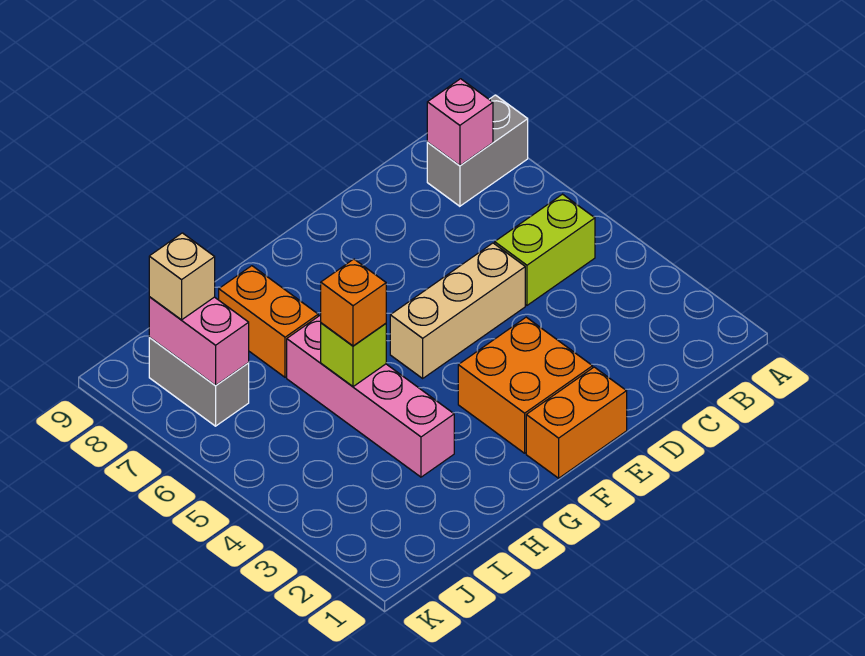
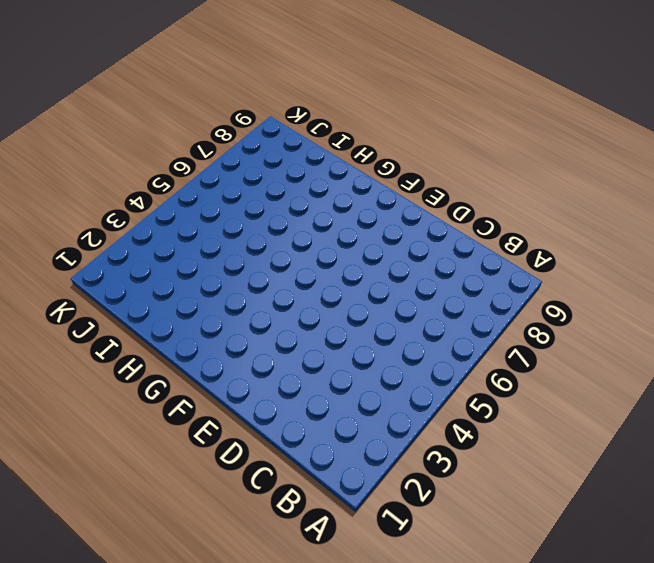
none -> grey brick A8:B8 level 1
none -> lime brick B5:C5 level 1
none -> tan brick D5:F5 level 1

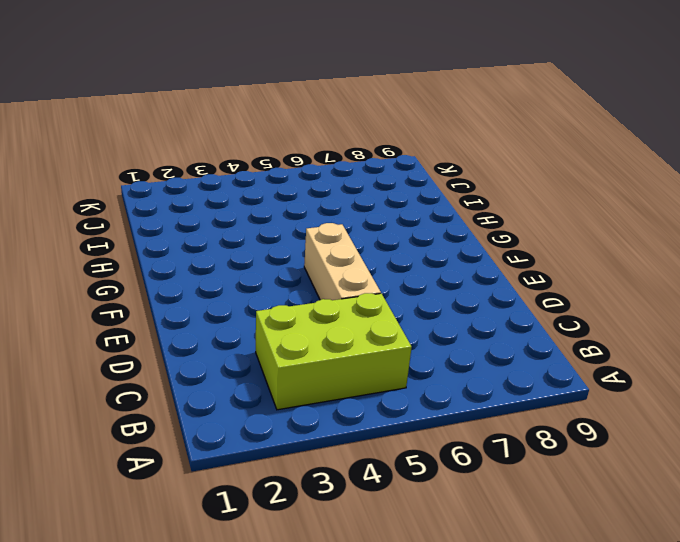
lime brick B3:C5 level 1 -> lime brick B5:C5 level 1
none -> grey brick A8:B8 level 1
none -> orange brick E1:F1 level 1
none -> orange brick E2:F3 level 1

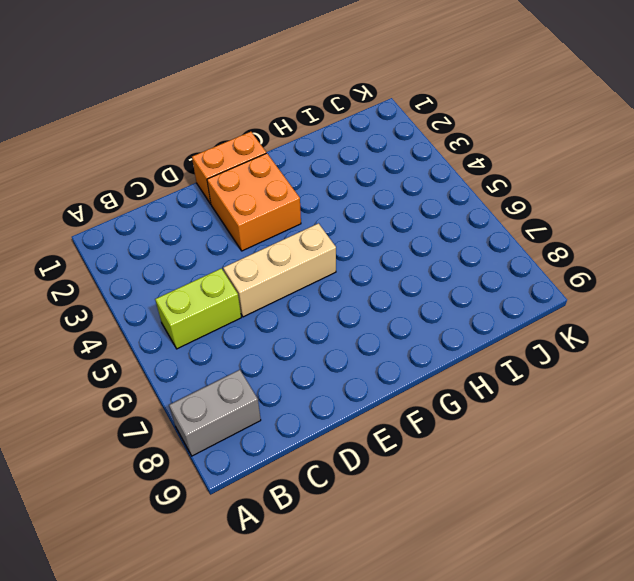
none -> pink brick H3:H6 level 1
none -> orange brick H7:H8 level 1
none -> grey brick J7:J8 level 1

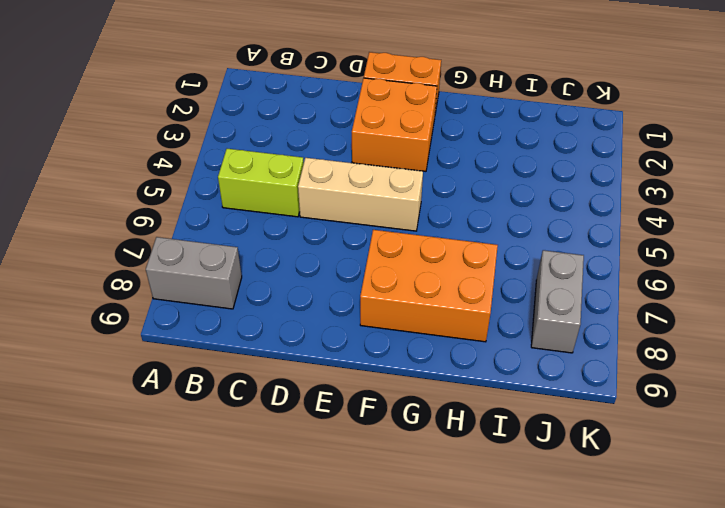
orange brick F7:H8 level 1 -> orange brick H7:H8 level 1
none -> pink brick H3:H6 level 1
none -> pink brick B8 level 2
none -> lime brick H5 level 2

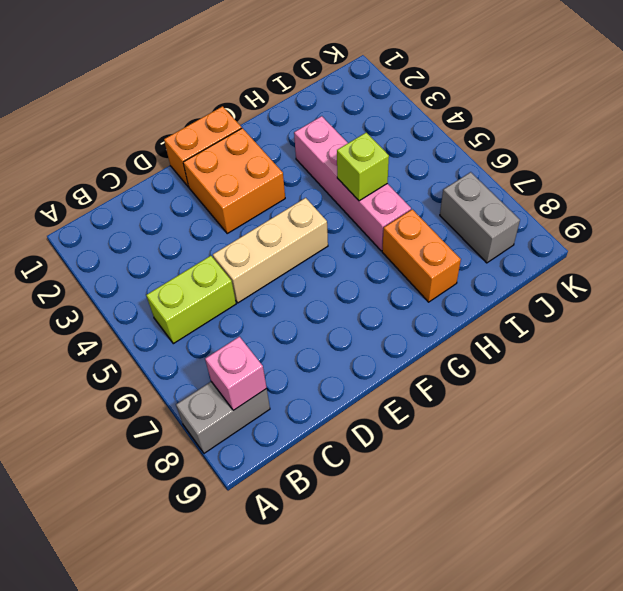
none -> pink brick J7:J8 level 2
none -> orange brick H5 level 3
none -> tan brick J8 level 3

